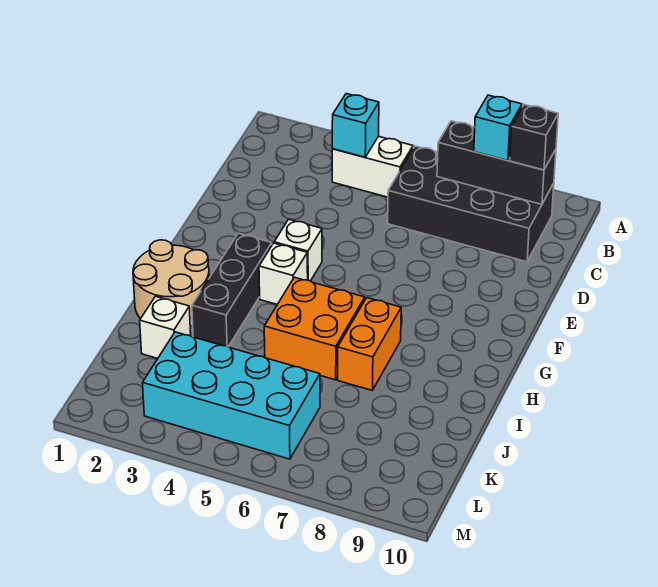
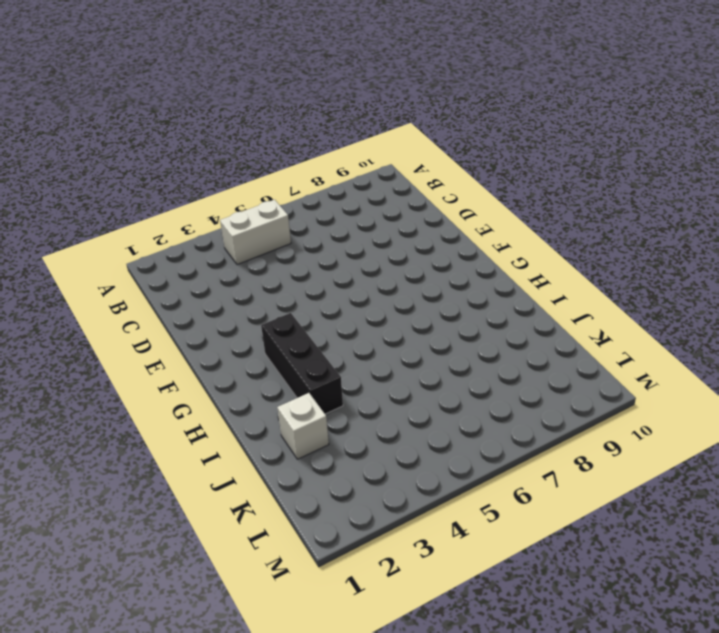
none -> black brick B6:C9 level 1
none -> white brick F4 level 1
none -> white brick G4 level 1

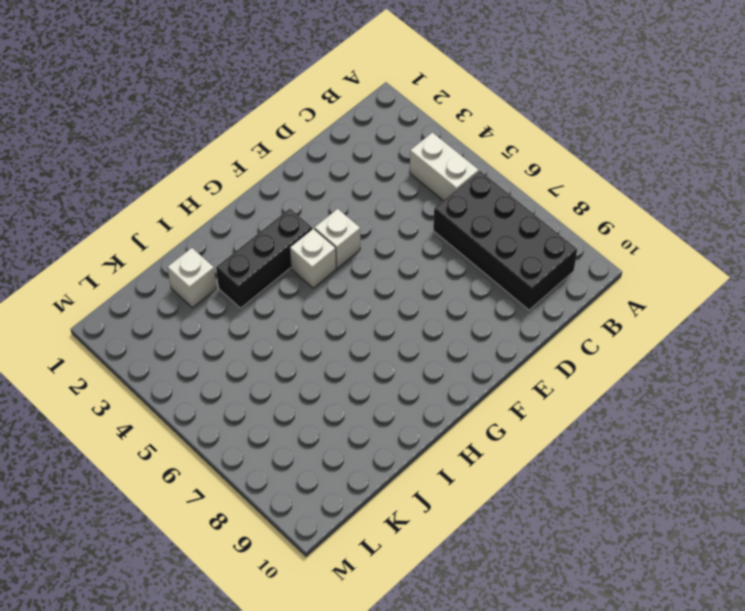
none -> tan round brick H1:I2 level 1
none -> orange brick H5:I6 level 1
none -> orange brick H7:I7 level 1

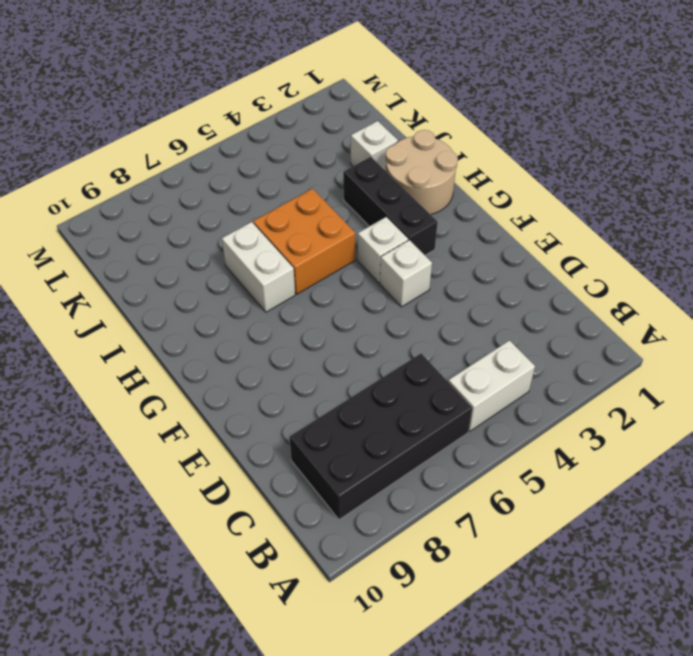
white brick H7:I7 level 1 -> orange brick H7:I7 level 1
none -> cyan brick K3:L6 level 1
none -> cyan brick B4 level 2
none -> black brick B7:B9 level 2

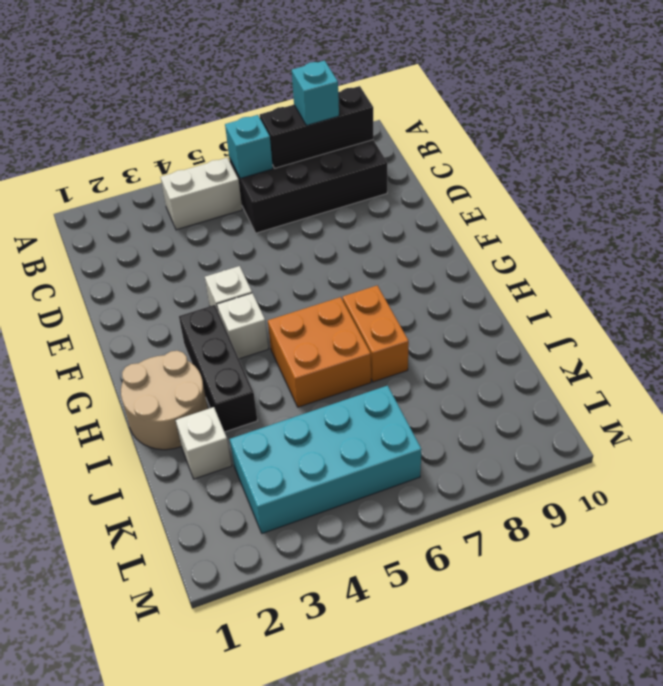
cyan brick B6 level 2 -> cyan brick B4 level 2
none -> black brick B9 level 3

